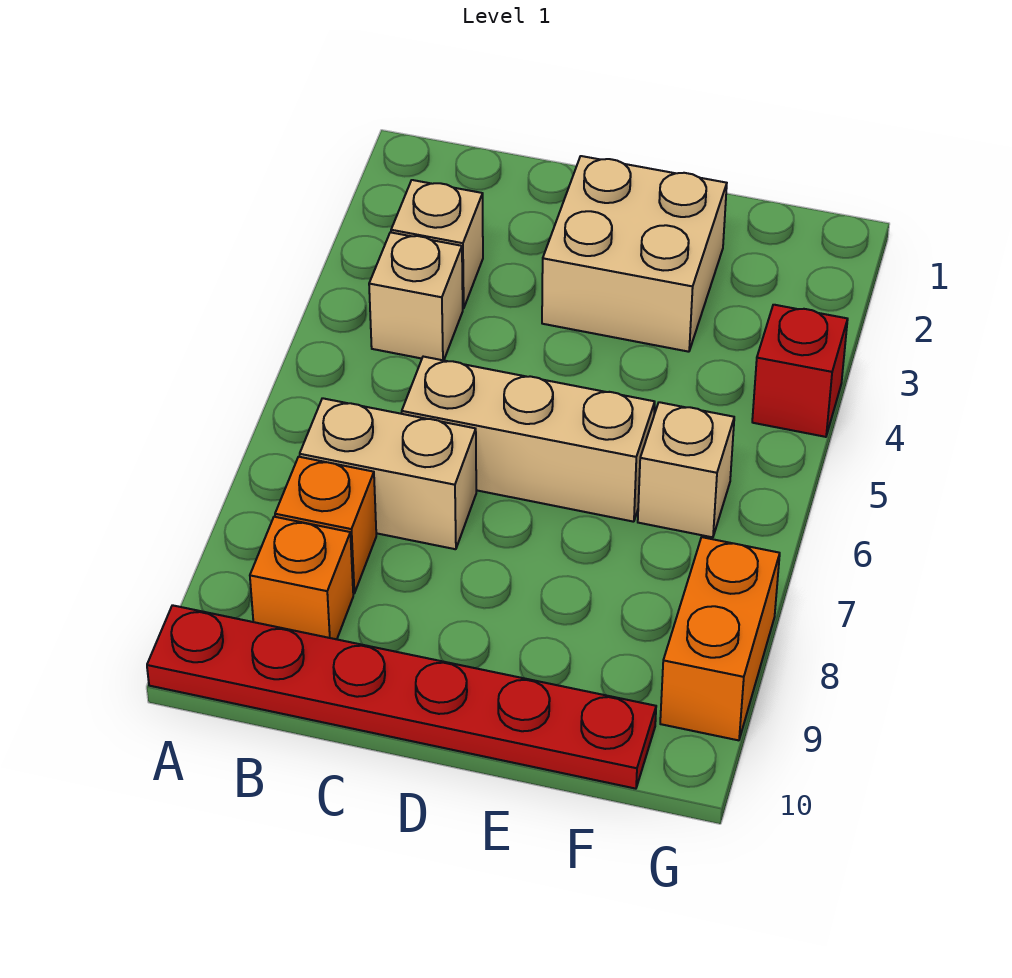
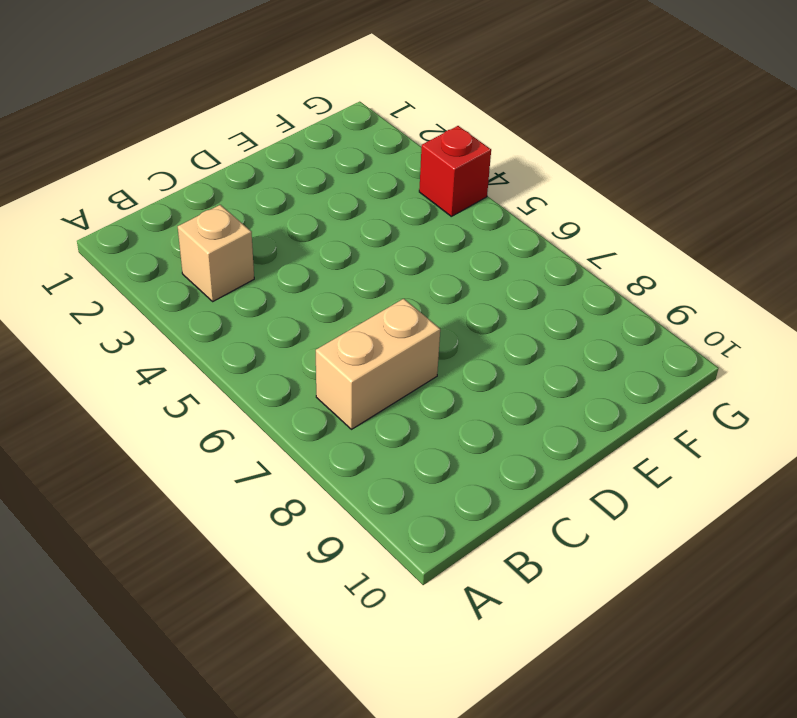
none -> red plate A10:F10 level 1
none -> tan brick B4 level 1

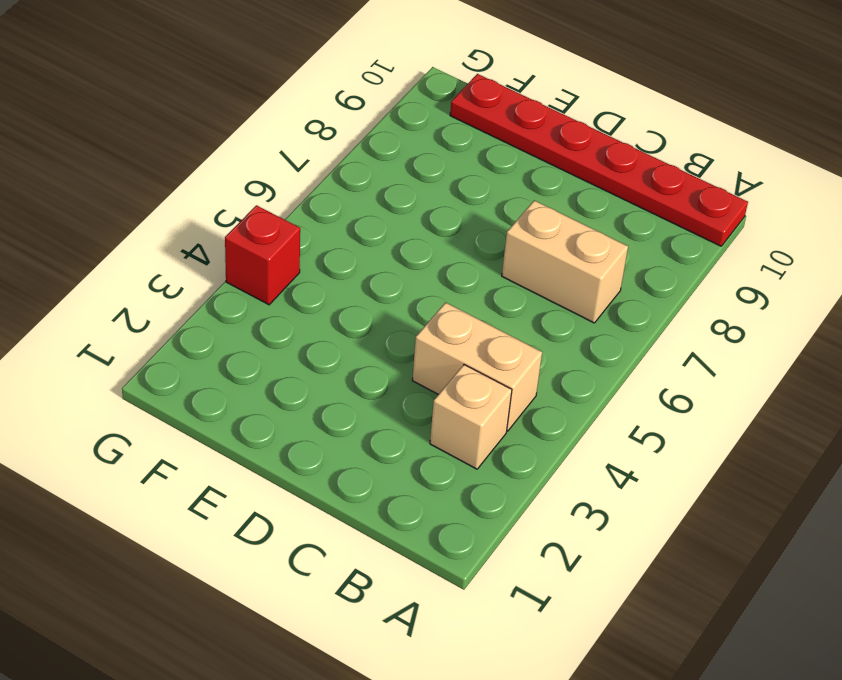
tan brick B4:C4 level 1 -> tan brick B4 level 1
none -> orange brick B8 level 1
none -> orange brick B9 level 1

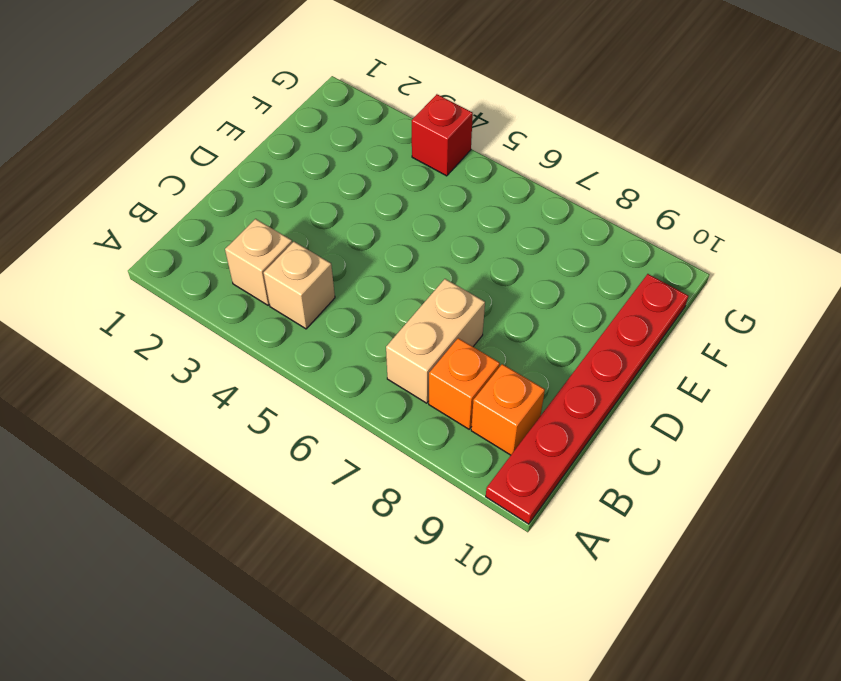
none -> tan brick C6:E6 level 1
none -> tan brick D2:E3 level 1

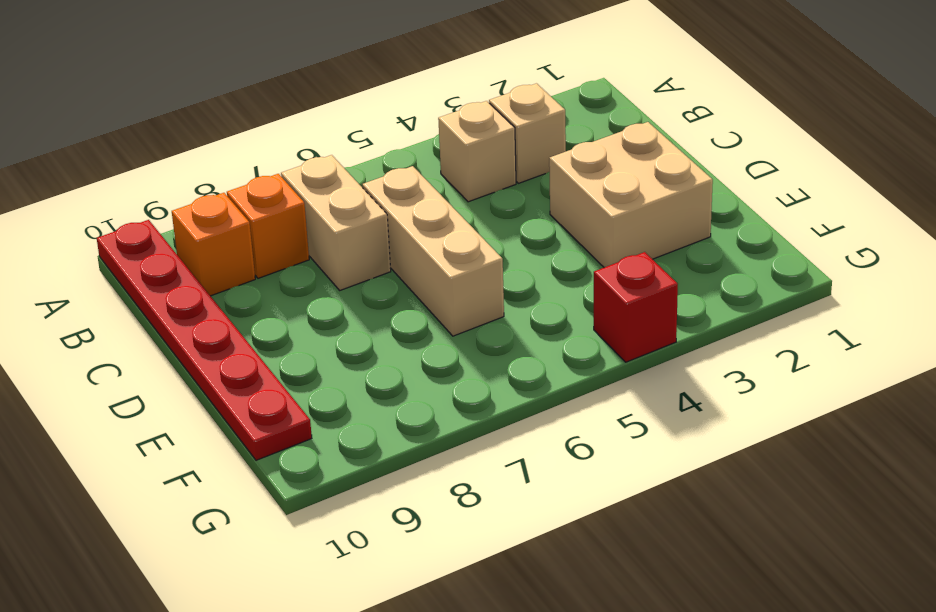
none -> tan brick F6 level 1
none -> orange brick G8:G9 level 1

